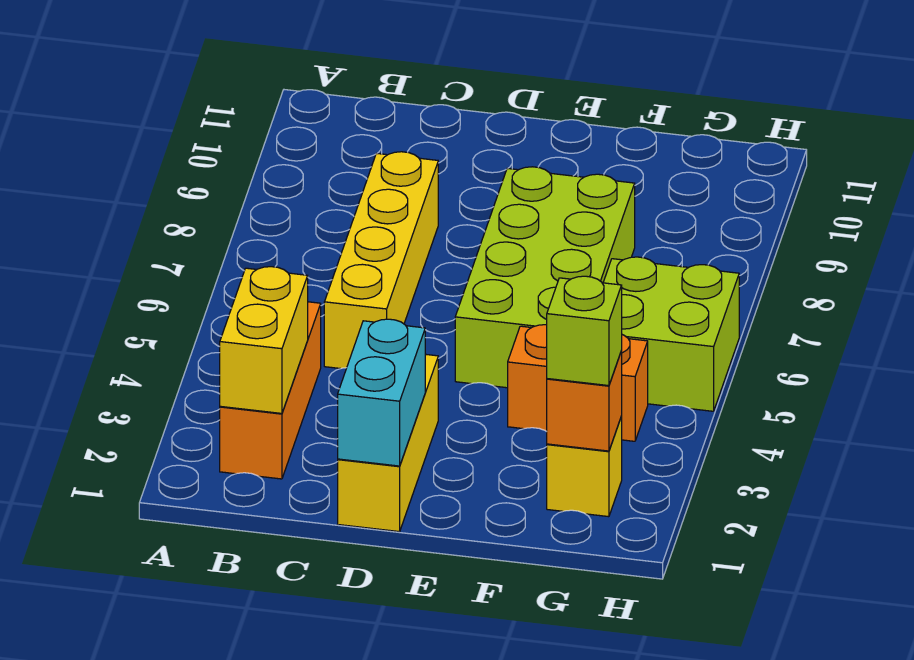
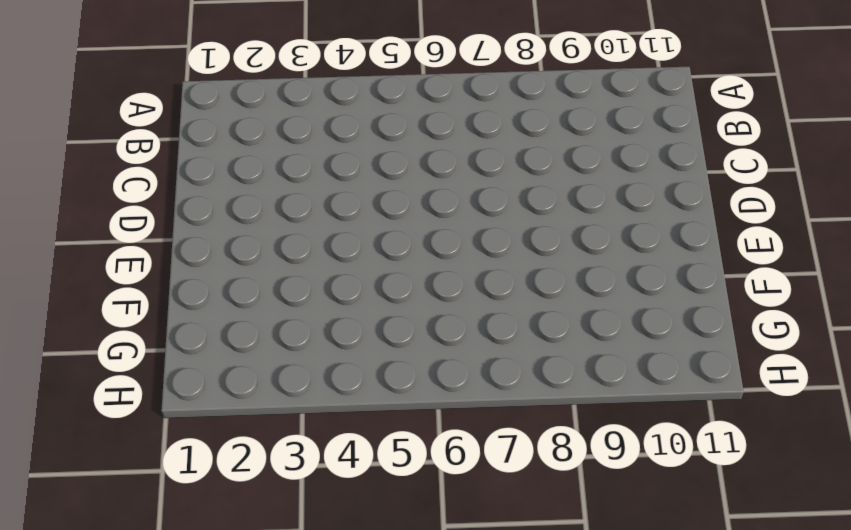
none -> orange brick B2:B4 level 1
none -> yellow brick C5:C8 level 1

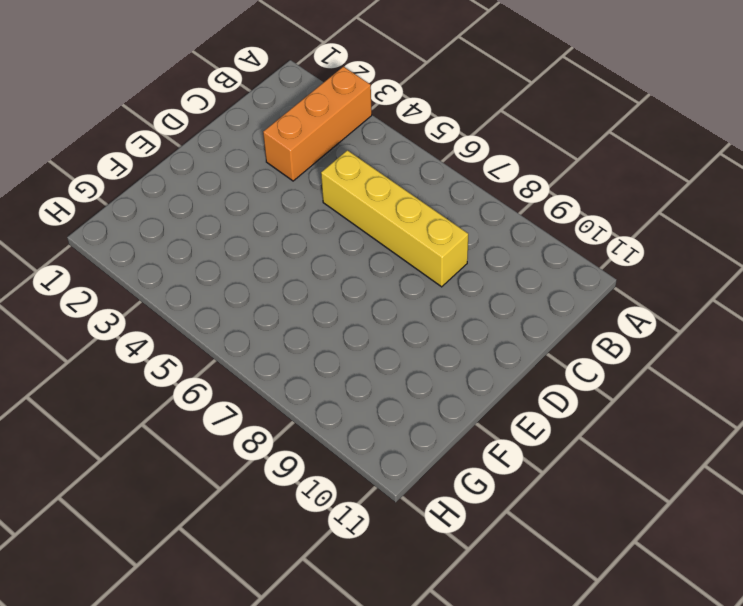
orange brick A3:C3 level 1 -> orange brick B2:B4 level 1
none -> yellow brick D1:D3 level 1
none -> lime brick E5:F8 level 1

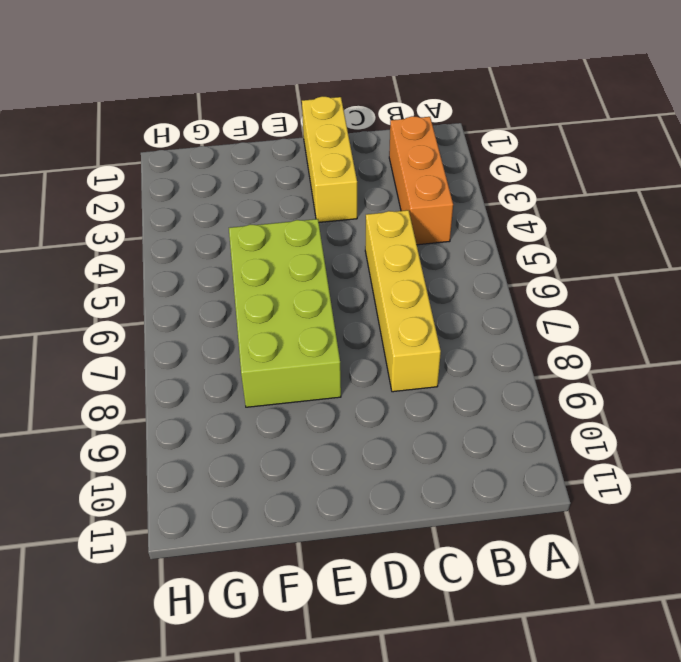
none -> orange brick F4:G4 level 1
none -> yellow brick G2 level 1

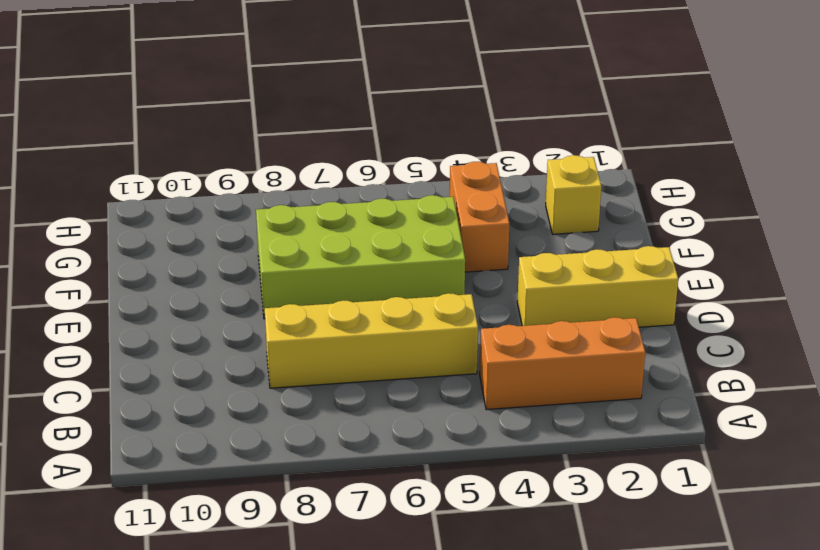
none -> lime brick G5:H6 level 1
none -> yellow brick B2:B3 level 2

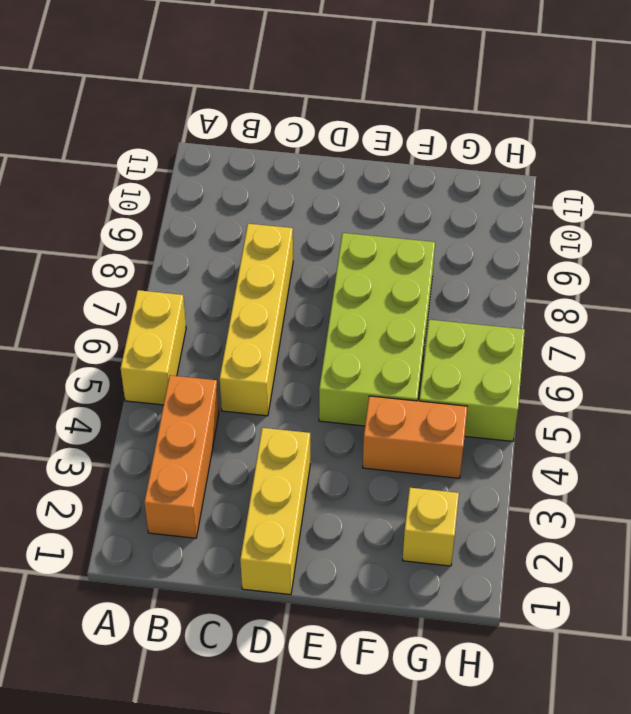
yellow brick A5:A6 level 1 -> yellow brick B2:B3 level 2
none -> cyan brick D1:D2 level 2
none -> orange brick G2 level 2

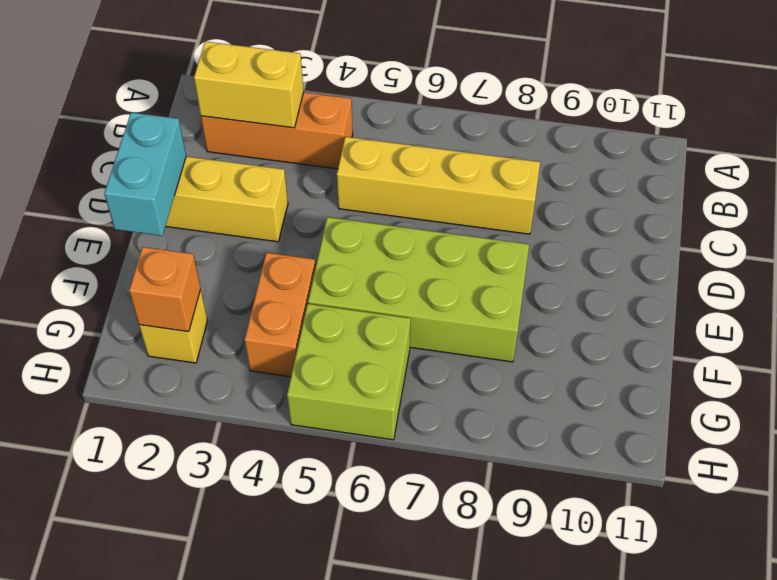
cyan brick D1:E1 level 2 -> cyan brick D1:D2 level 2
none -> lime brick G2 level 3

